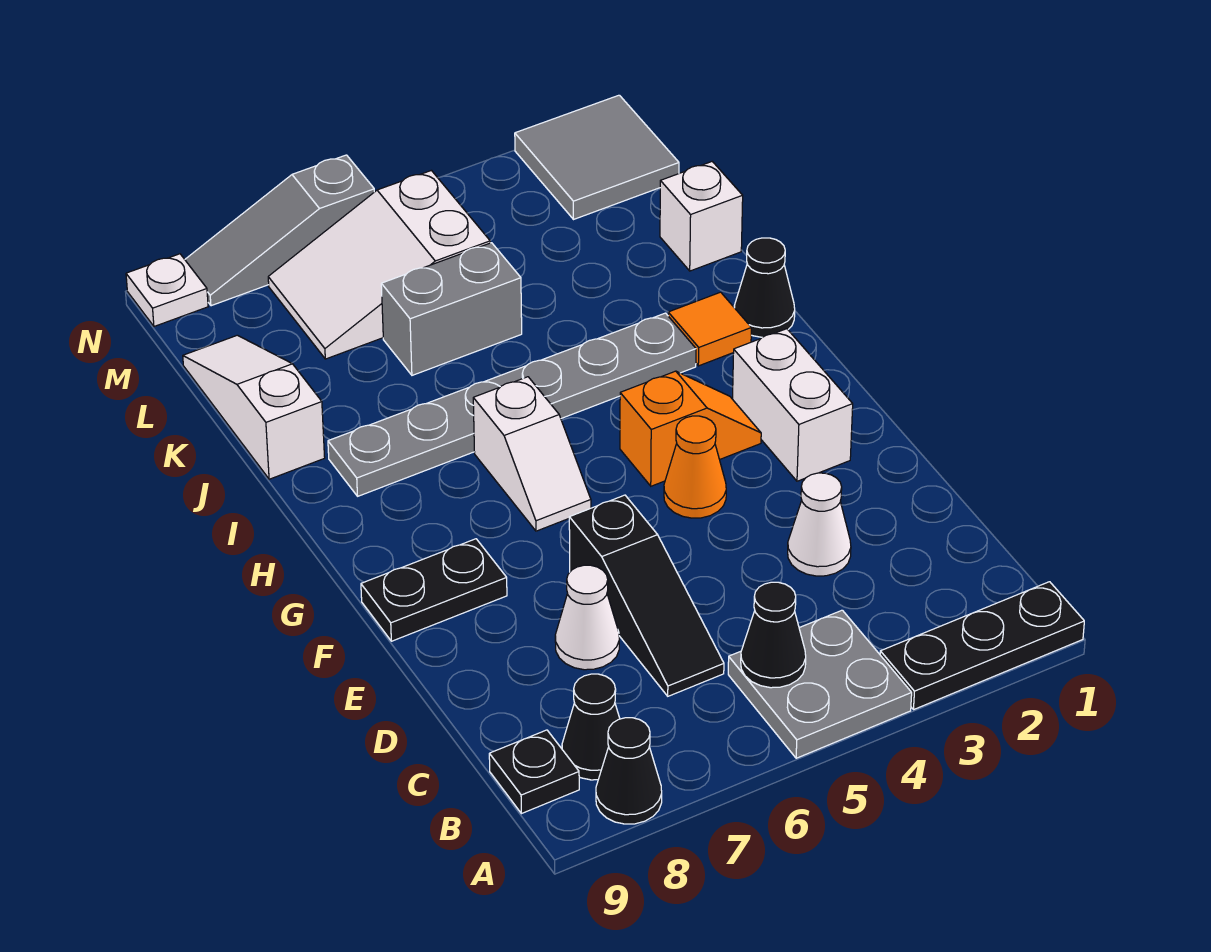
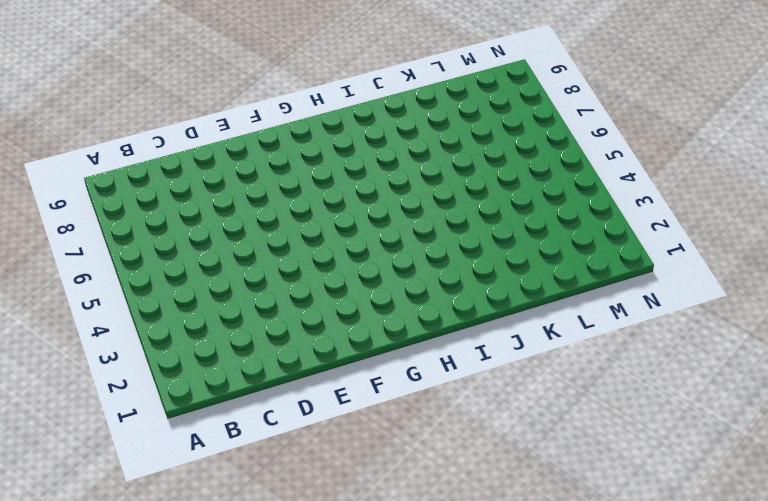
none -> black plate A1:A3 level 1
none -> grey plate A4:B5 level 1
none -> black cone A8 level 1

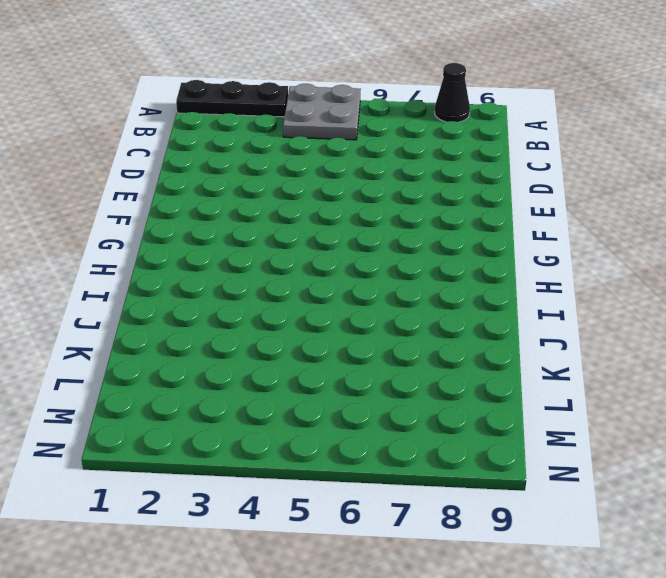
none -> black cone B8 level 1
none -> black plate B9 level 1
none -> black slope C6:E6 level 1 top E

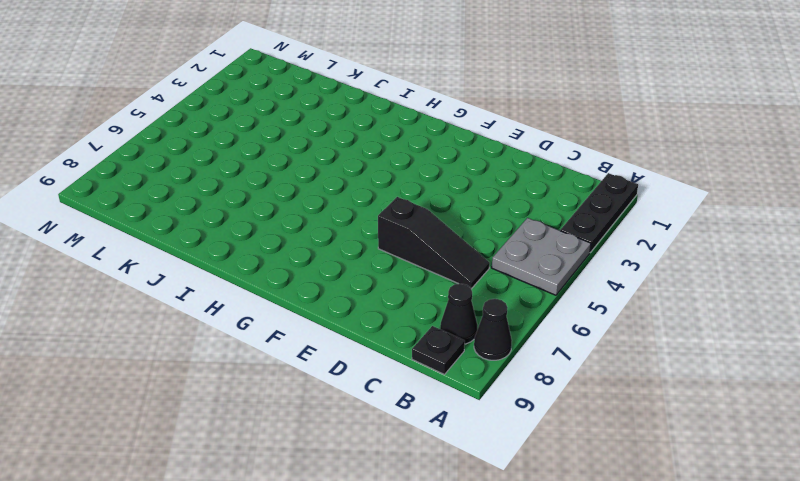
none -> white cone D3 level 1
none -> white cone D7 level 1
none -> white brick F2:G2 level 1

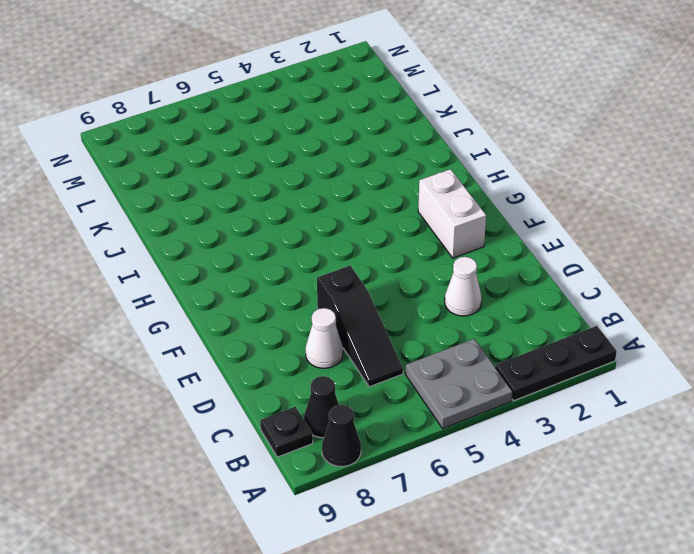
none -> orange cone F4 level 1
none -> black plate F8:F9 level 1
none -> orange slope G3:G4 level 1 top 4

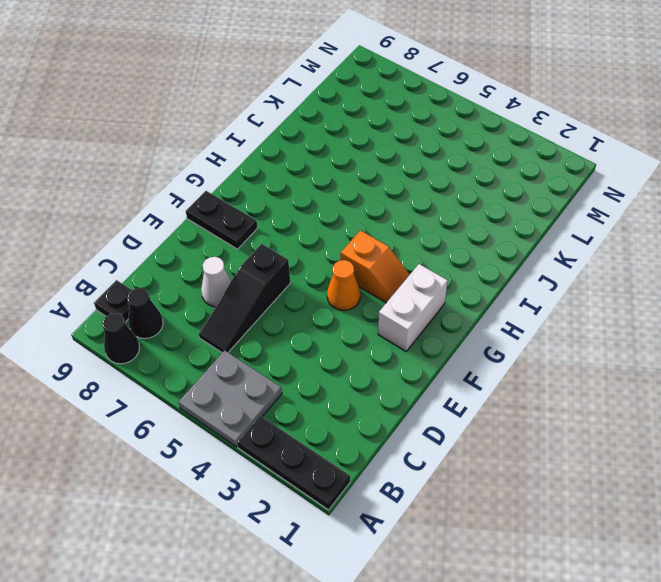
none -> white cone D3 level 1
none -> white slope G6:H6 level 1 top H
none -> black cone I1 level 1

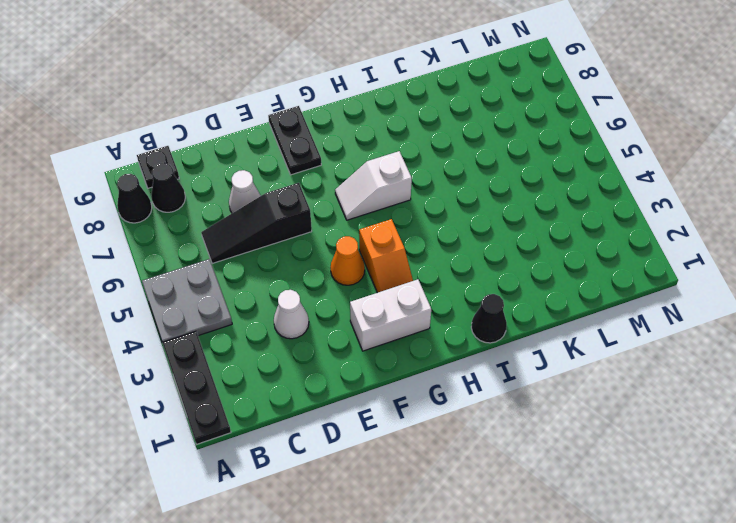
none -> orange tile I2 level 1
none -> grey plate I3:I8 level 1
none -> white slope J9:L9 level 1 top J

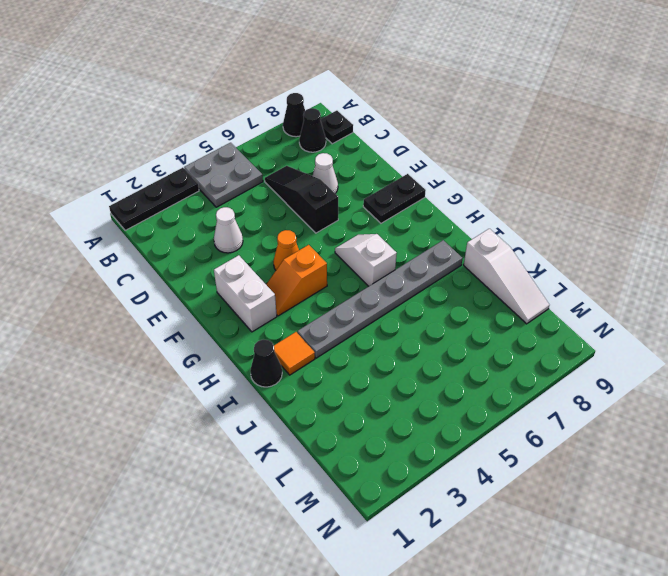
none -> white brick K1 level 1
none -> grey brick K5:K6 level 1
none -> white slope L5:M7 level 1 top 5

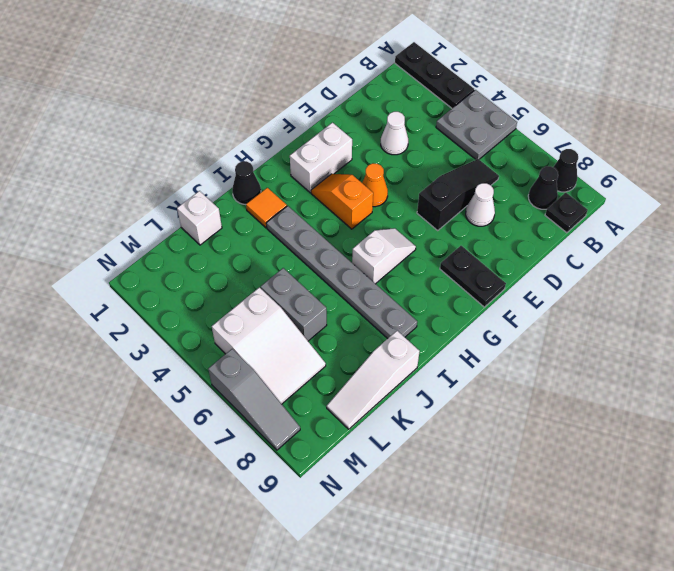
none -> grey tile M1:N2 level 1
none -> white plate N9 level 1
none -> black cone B5 level 2

